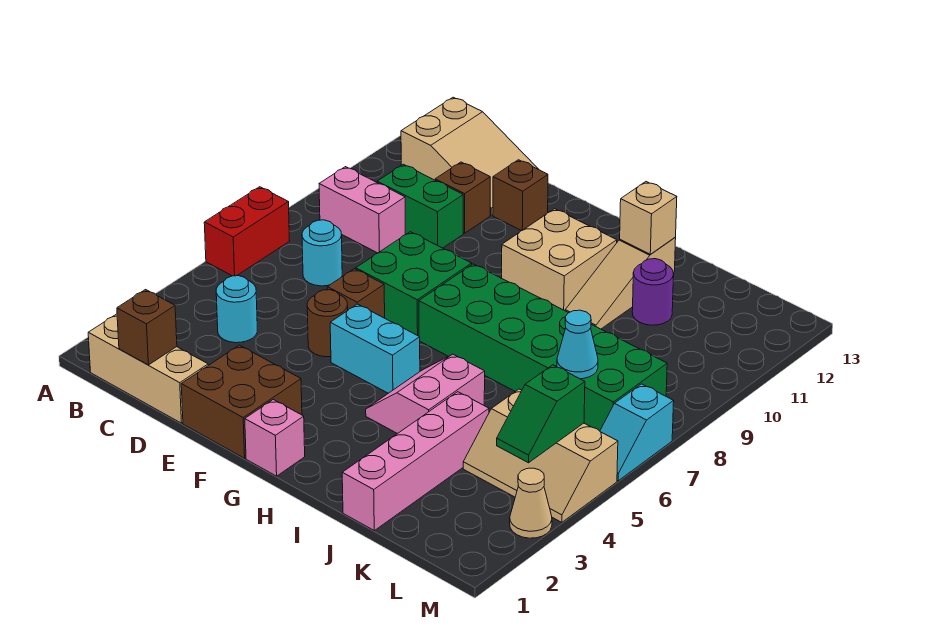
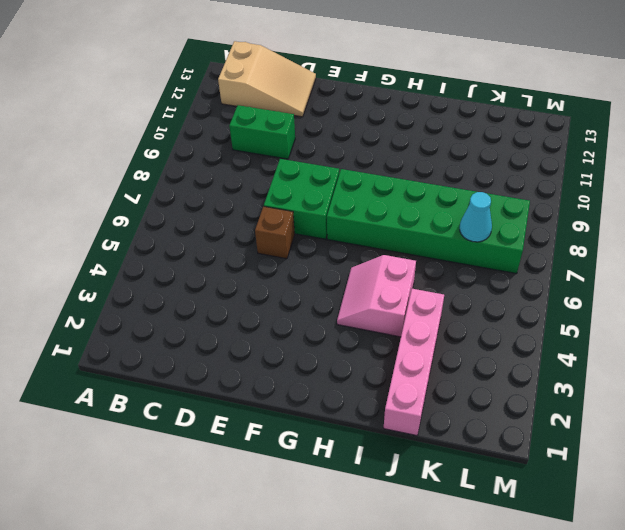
none -> red brick A6:A7 level 1
none -> tan brick B1:D1 level 1
none -> pink brick B9:C9 level 1

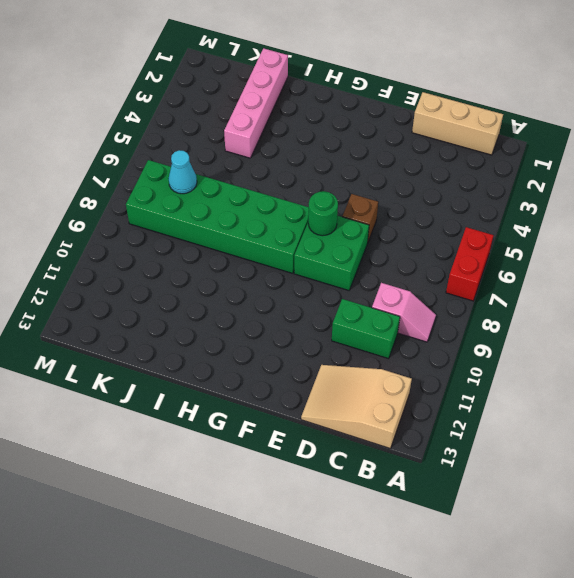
pink slope B9:C9 level 1 top C -> pink brick B9:C9 level 1
green round brick F7 level 2 -> none
none -> cyan round brick C4 level 1
none -> cyan round brick C7 level 1
none -> brown brick D11 level 1

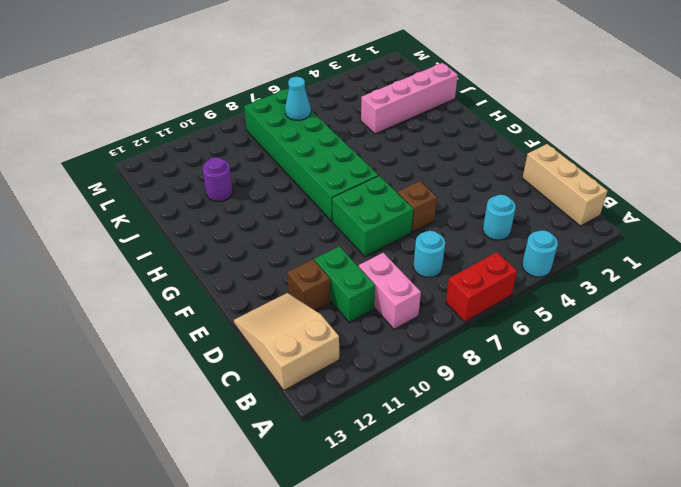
cyan round brick A4 level 1 -> none
none -> brown brick E1:F2 level 1
none -> brown round brick E5 level 1
none -> brown brick E12 level 1

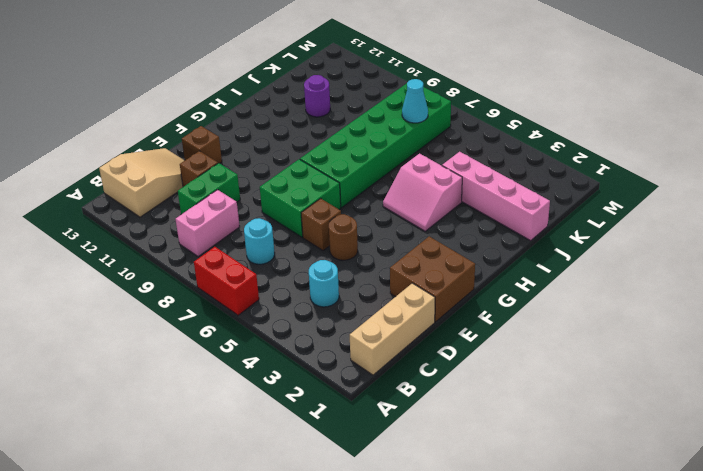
none -> cyan brick F5:G5 level 1
none -> pink brick G1 level 1
none -> tan brick G10:H11 level 1

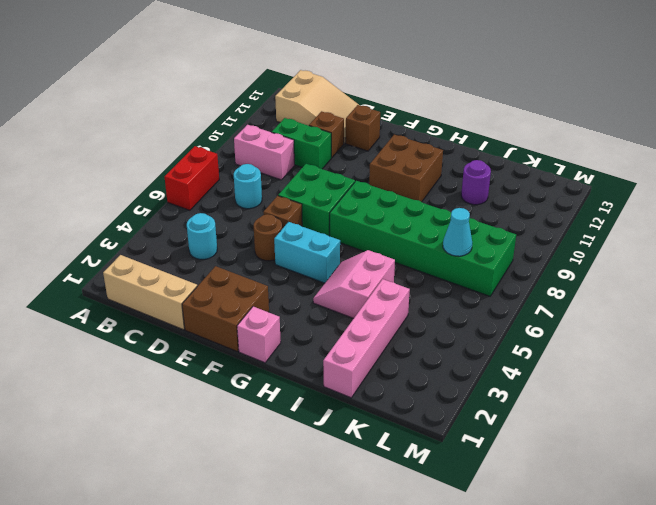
brown brick G10:H11 level 1 -> tan brick G10:H11 level 1
none -> tan slope I10:I12 level 1 top 12
none -> tan slope K4:M5 level 1 top 5
none -> tan cone M3 level 1

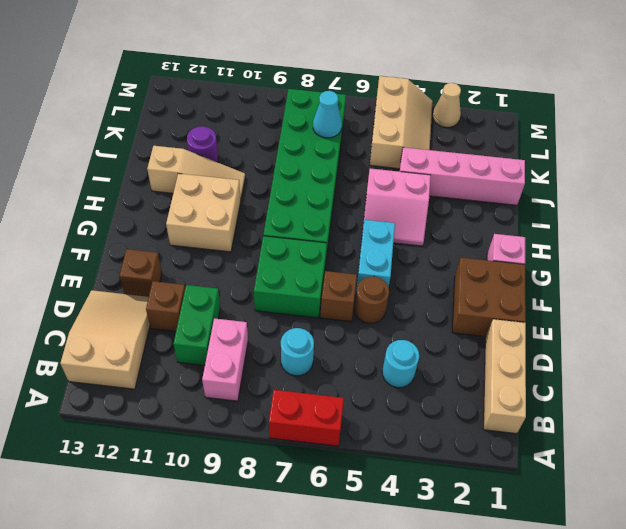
none -> cyan slope M6:M7 level 1 top 7
none -> brown brick C1 level 2
none -> tan brick I12 level 2

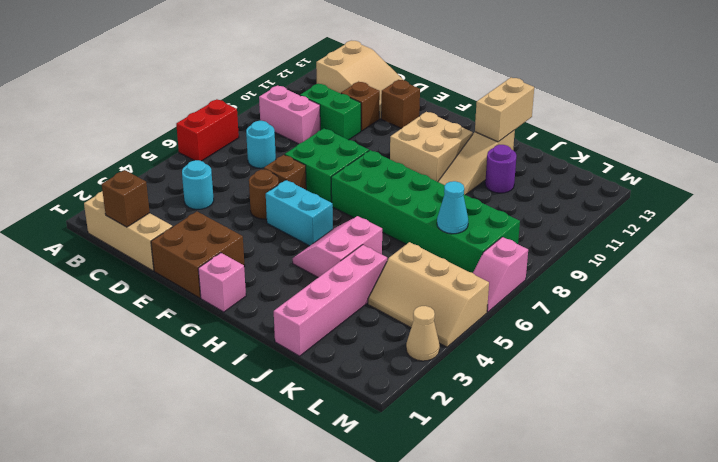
tan brick I12:I13 level 2 -> tan brick I12 level 2
pink slope M6:M7 level 1 top 7 -> cyan slope M6:M7 level 1 top 7
none -> green slope L4:L5 level 2 top 5

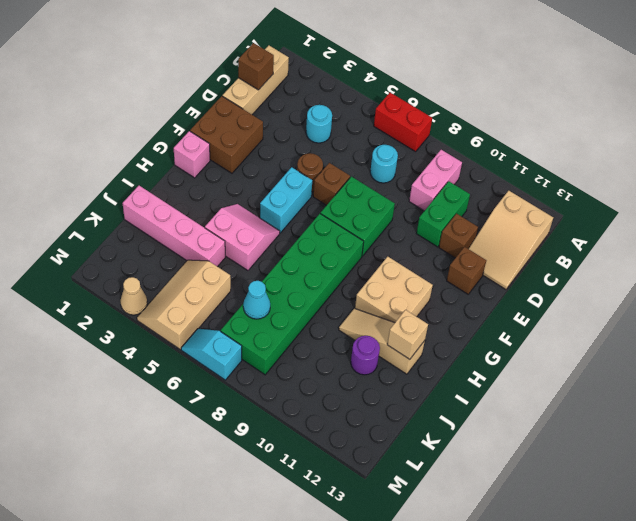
none -> green slope L4:L5 level 2 top 5

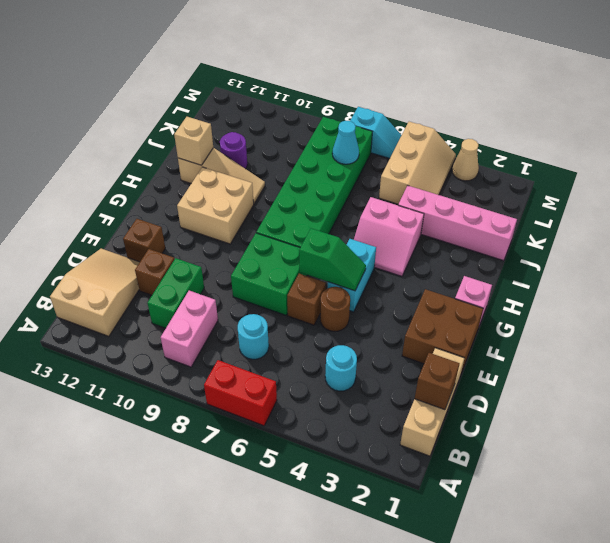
green slope F5:F6 level 2 top 6 -> green slope L4:L5 level 2 top 5

